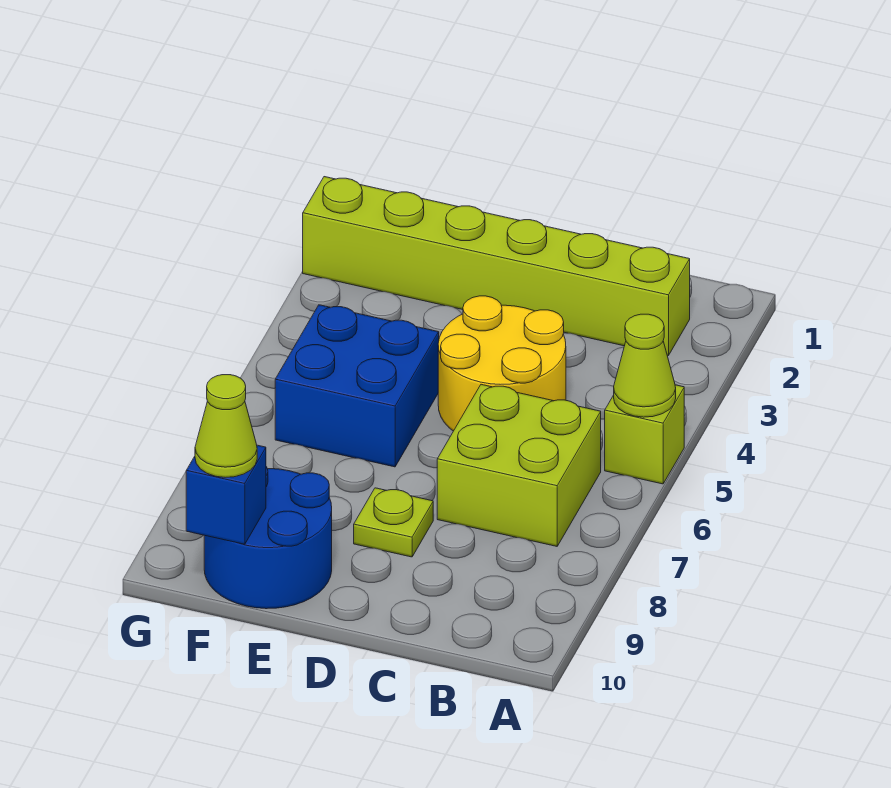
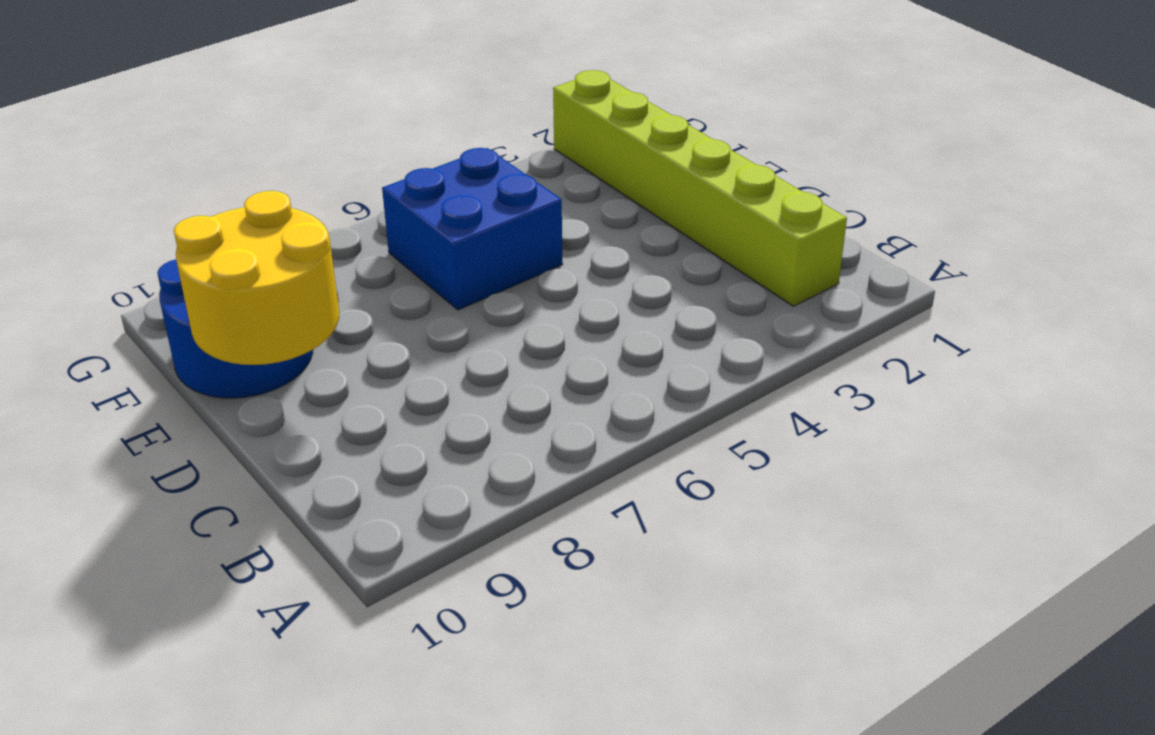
yellow round brick D9:E10 level 2 -> yellow round brick C4:D5 level 1
none -> lime brick A5 level 1
none -> lime brick B6:C7 level 1

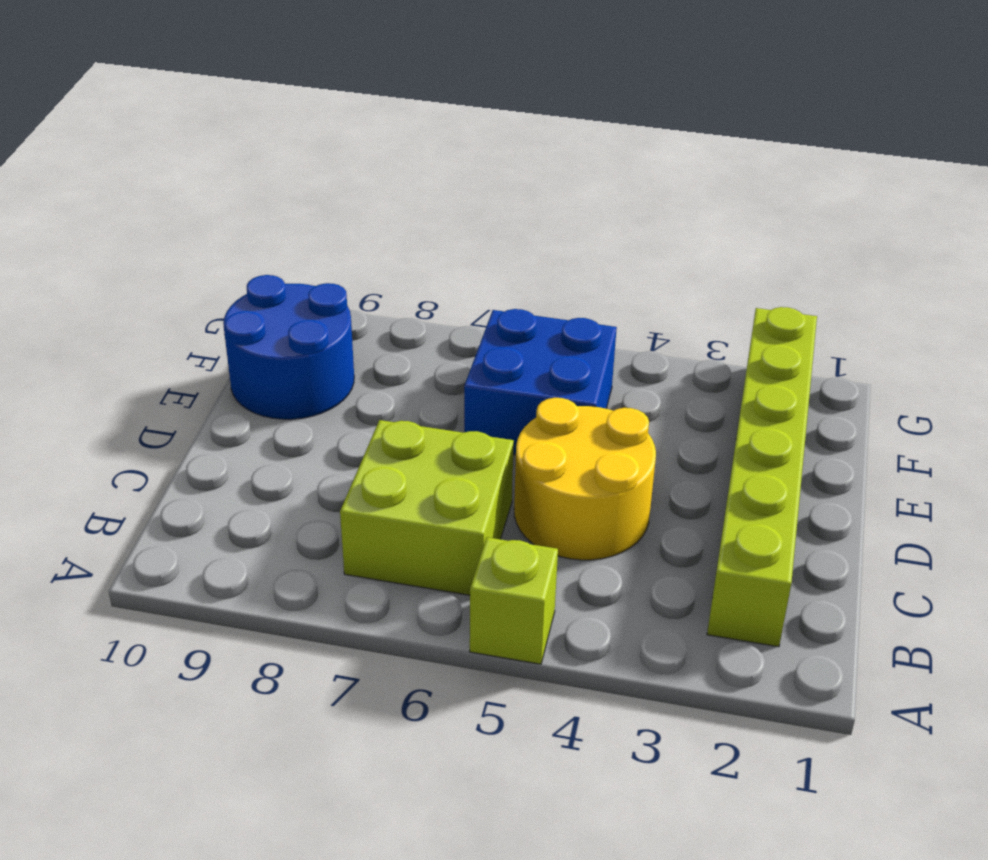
none -> lime plate D8 level 1
none -> lime cone A5 level 2

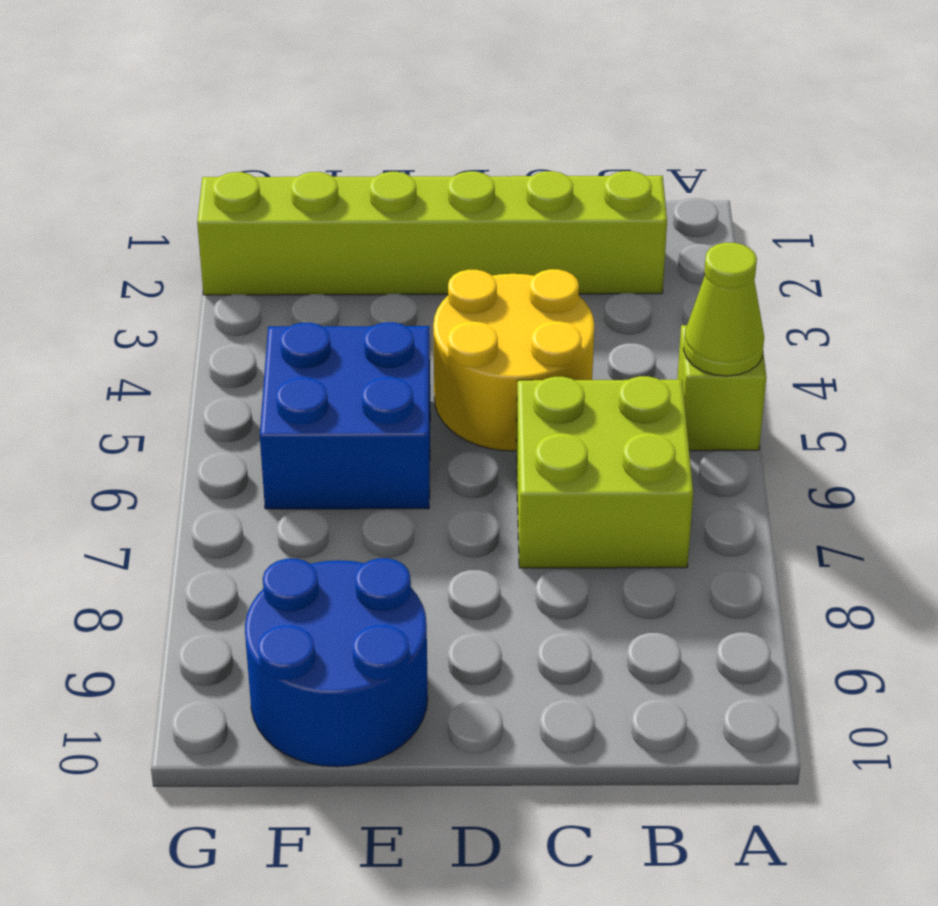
none -> lime plate D8 level 1
none -> blue brick F10 level 2

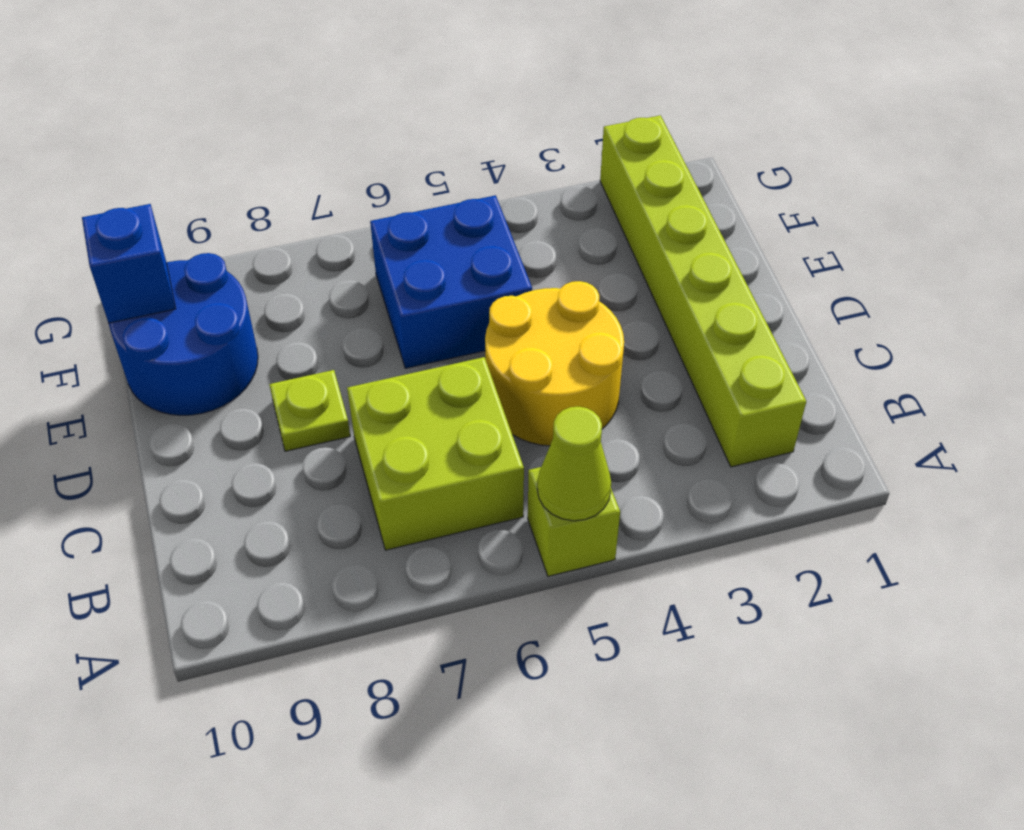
none -> lime cone F10 level 3

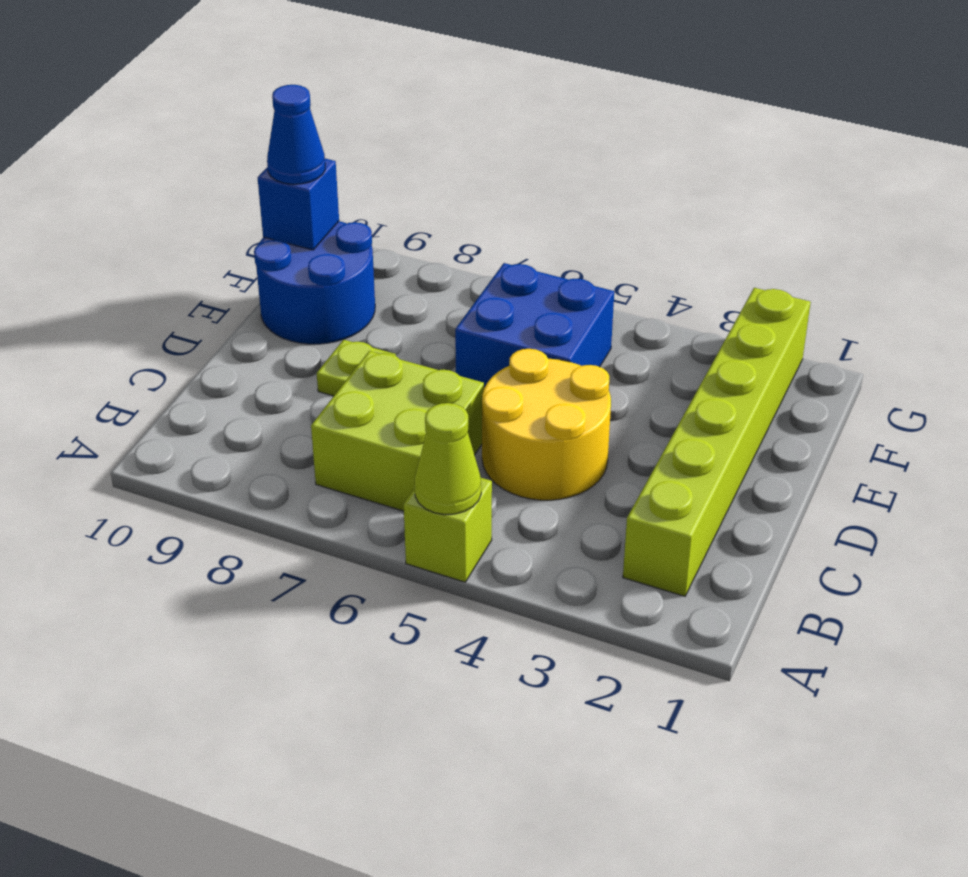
blue cone F10 level 3 -> lime cone F10 level 3

